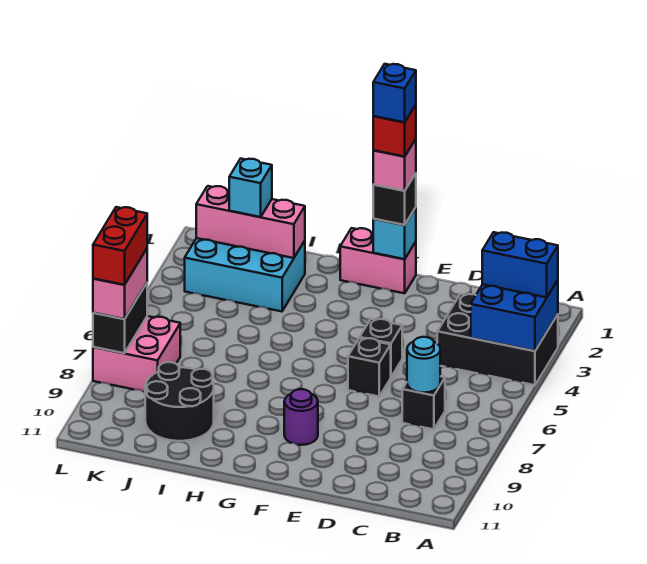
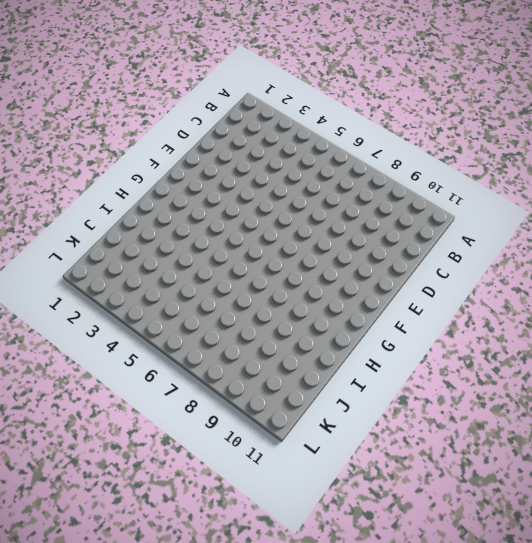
none -> black brick A3:C4 level 1
none -> black brick C7 level 1
none -> black brick E5 level 1

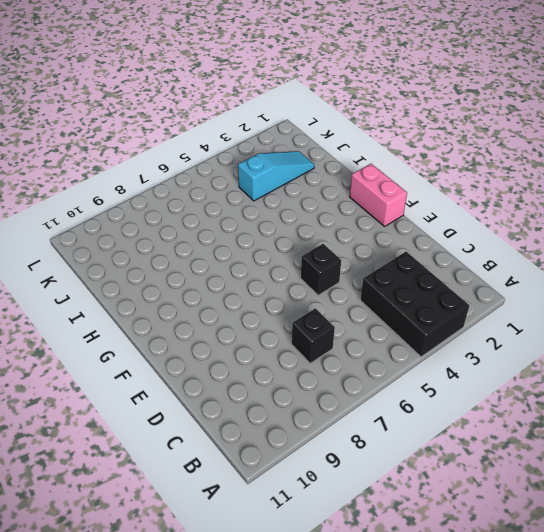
cyan slope J2:J4 level 1 top 4 -> cyan brick I2:K3 level 1
none -> black brick E6 level 1
none -> purple round brick F9 level 1
none -> black round brick I9:J10 level 1

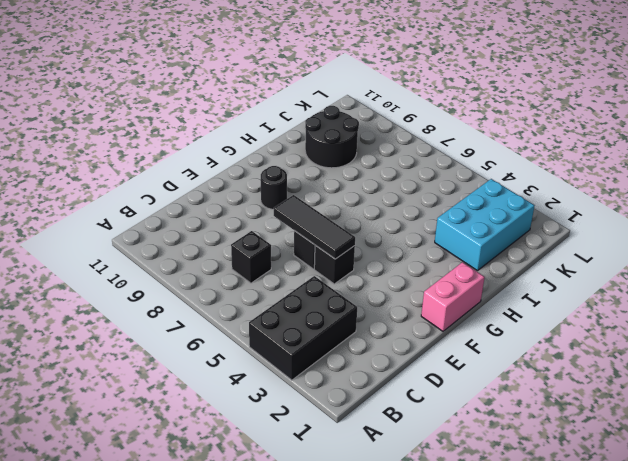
black tile E5:E7 level 2 -> none
black round brick F9 level 1 -> purple round brick F9 level 1
none -> pink brick K7:L8 level 1
none -> blue brick A3:B4 level 2
none -> cyan round brick C7 level 2

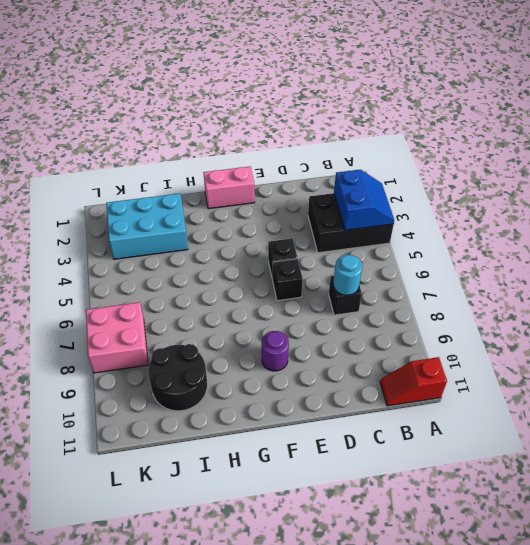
blue slope A3:B4 level 2 top B -> blue brick A3:B4 level 2
red slope A11:B11 level 1 top A -> none
none -> cyan brick F1 level 2
none -> pink brick I2:K2 level 2
none -> black brick L7:L8 level 2

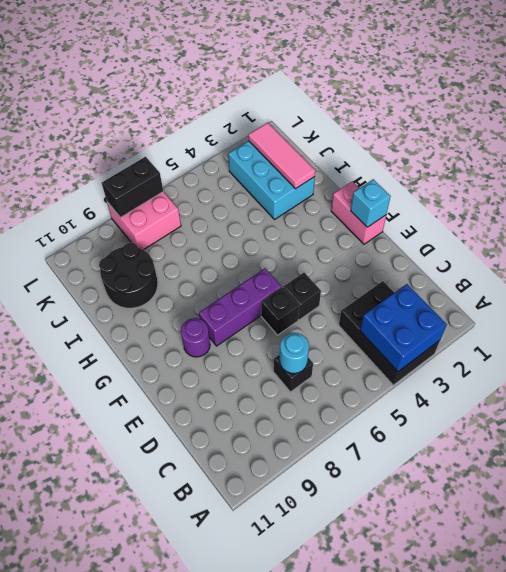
purple brick F6:F8 level 1 -> none
pink tile I2:K2 level 2 -> pink brick I2:K2 level 2
none -> blue brick A3:B3 level 3
none -> black brick F1 level 3
none -> cyan brick J2 level 3

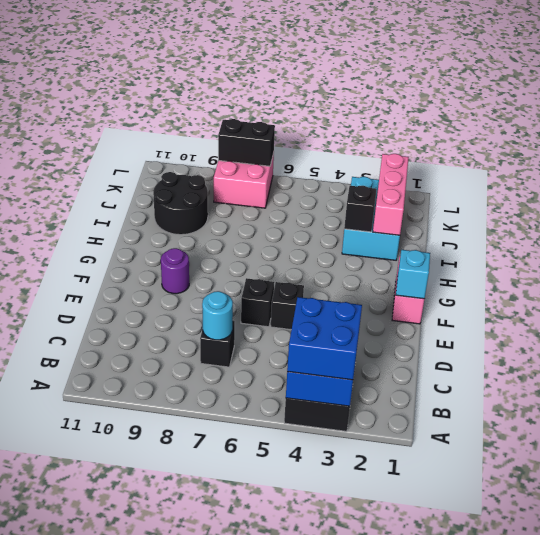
blue brick A3:B4 level 3 -> blue brick A3:B3 level 3
black brick I3 level 2 -> black brick F1 level 3
none -> cyan brick J2 level 3
none -> pink brick L7:L8 level 3
none -> pink brick F1 level 4

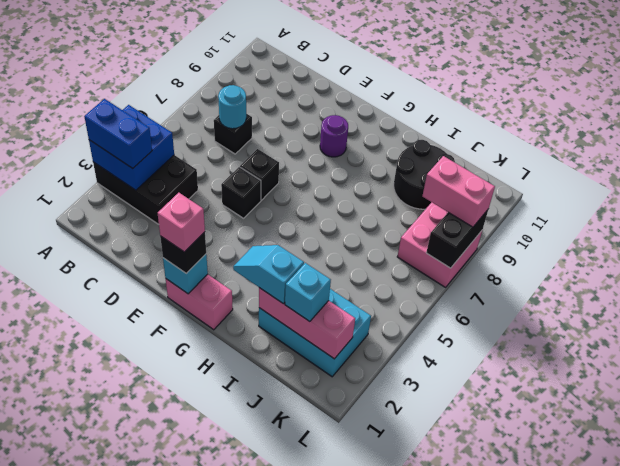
cyan slope H2:I2 level 3 top I -> none
pink brick K8:L8 level 3 -> pink brick L7:L8 level 3
none -> red brick L7:L8 level 4
none -> red brick F1 level 5
none -> blue brick F1 level 6

